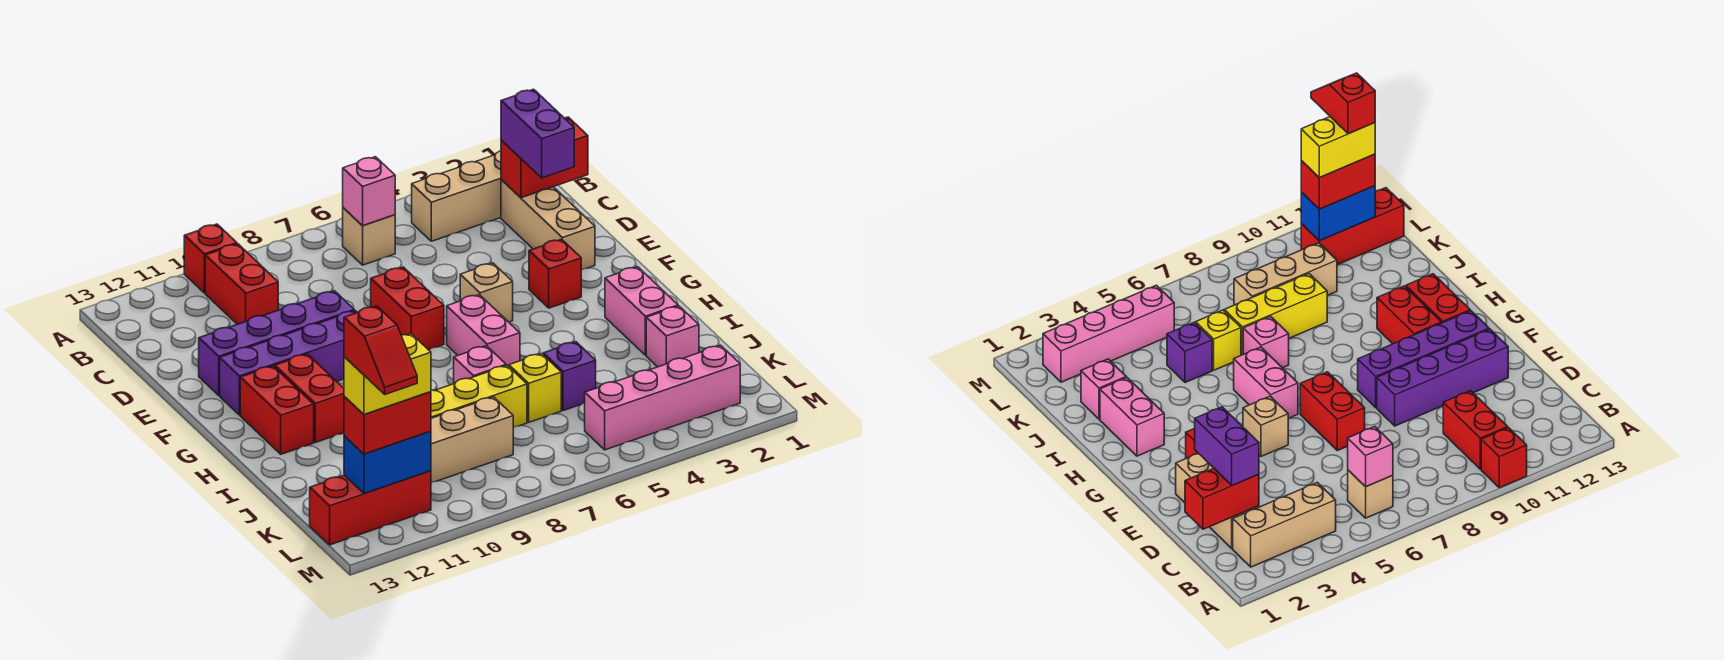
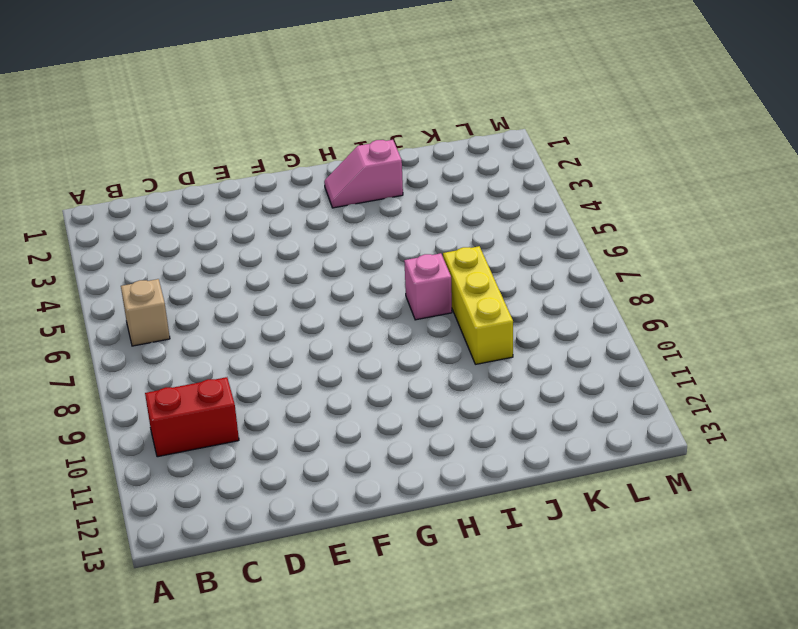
pink slope H2:I2 level 1 top I -> pink brick H2:I2 level 1
none -> red brick A10 level 1
none -> tan brick B2:B4 level 1
none -> tan brick C2:E2 level 1

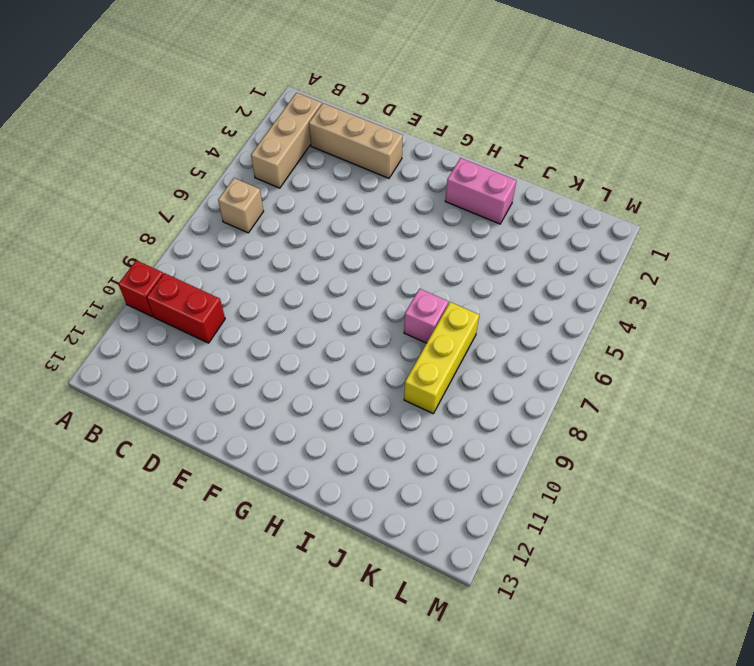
none -> red brick E7:F7 level 1
none -> purple brick E9:E12 level 1
none -> red brick F3 level 1

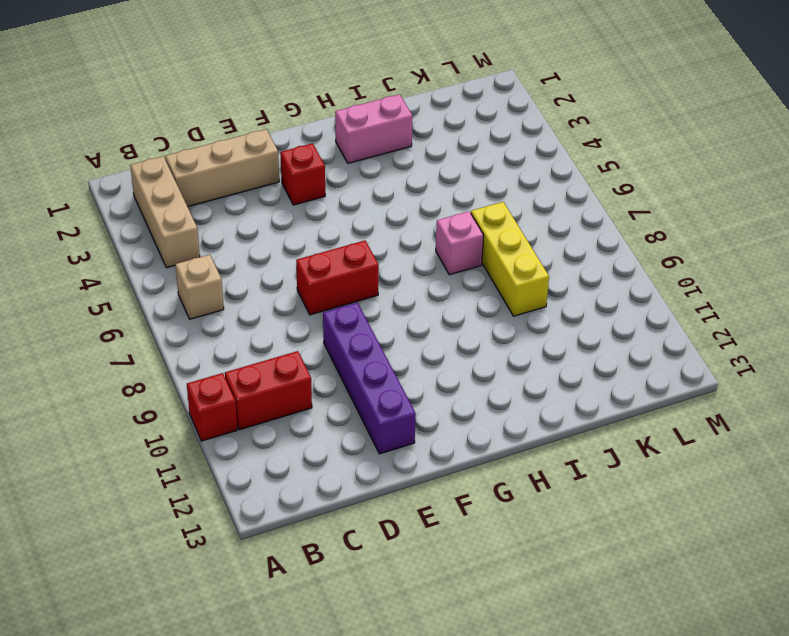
none -> tan brick F5 level 1
none -> purple brick F9:F12 level 1
none -> pink brick G6:H6 level 1

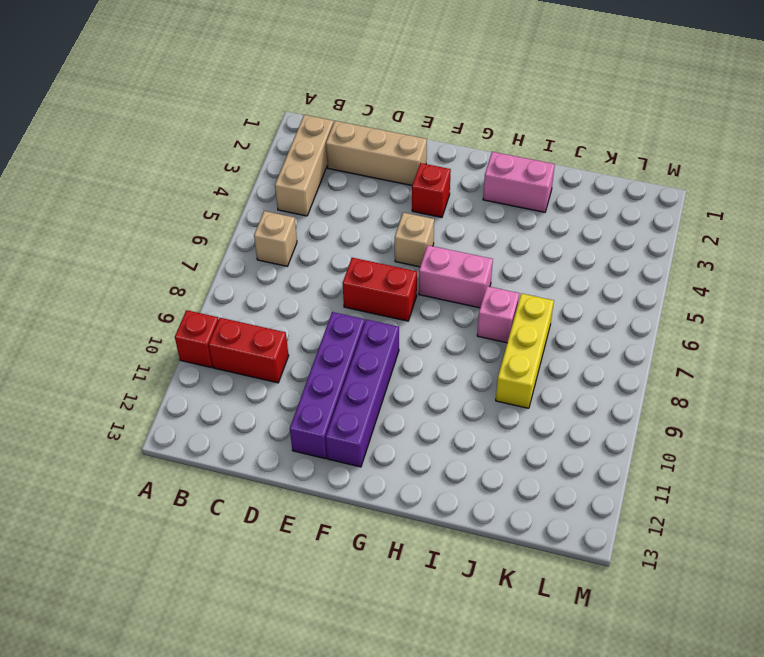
none -> red brick G11:H11 level 1
none -> red brick G12:H12 level 1
none -> pink brick J2 level 1

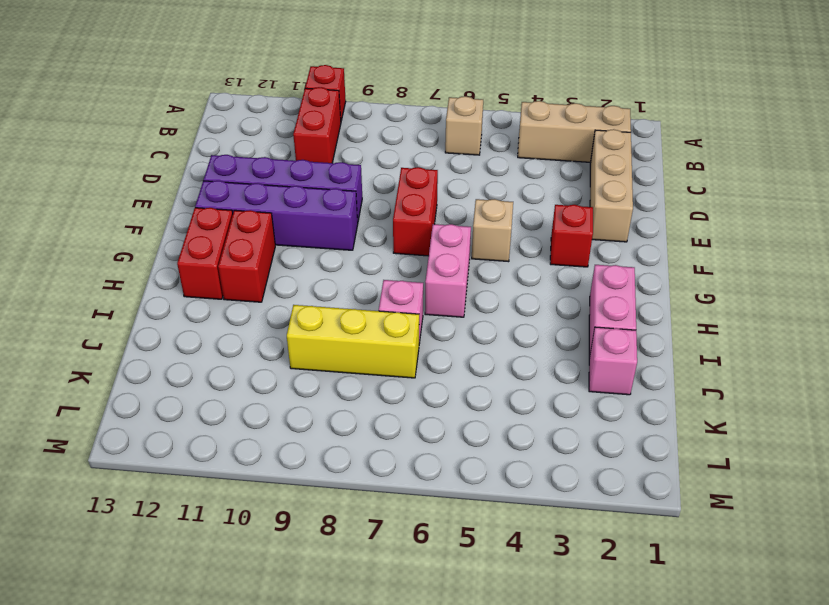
none -> purple brick J5 level 1
none -> yellow brick J6 level 1
none -> tan brick K8:K10 level 1

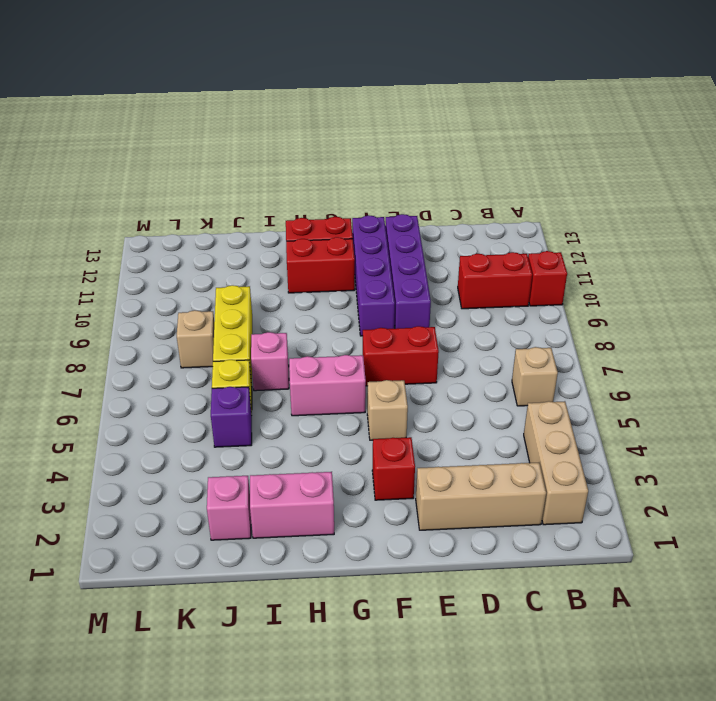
tan brick K8 level 1 -> tan brick K8:K10 level 1
none -> pink brick L2:L5 level 1
none -> red brick L11:L13 level 1
none -> pink brick B6 level 2

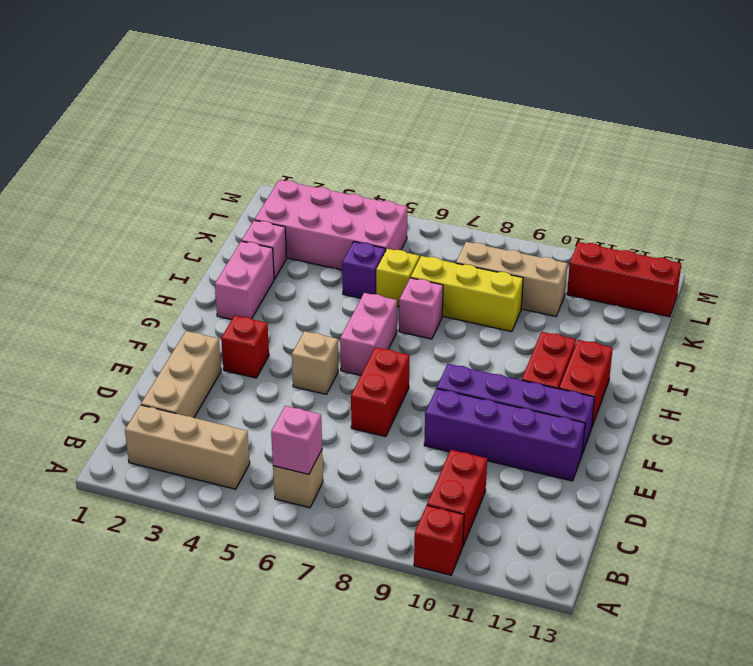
pink brick K2:L5 level 1 -> pink brick L2:L5 level 1
none -> red brick C1:C2 level 2
none -> blue brick L11:L12 level 2
none -> purple brick C2:D2 level 3

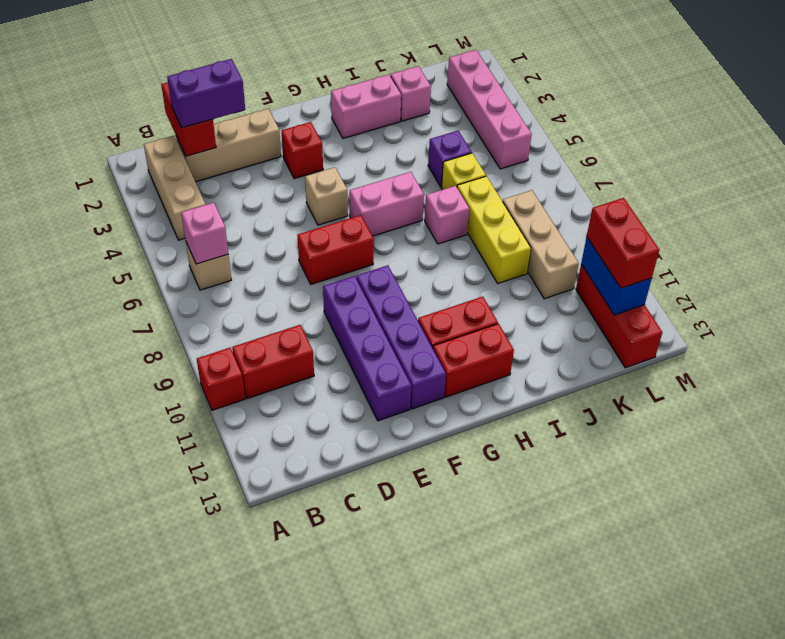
none -> yellow brick L11:L12 level 4
none -> red slope L12:M12 level 5 top L

